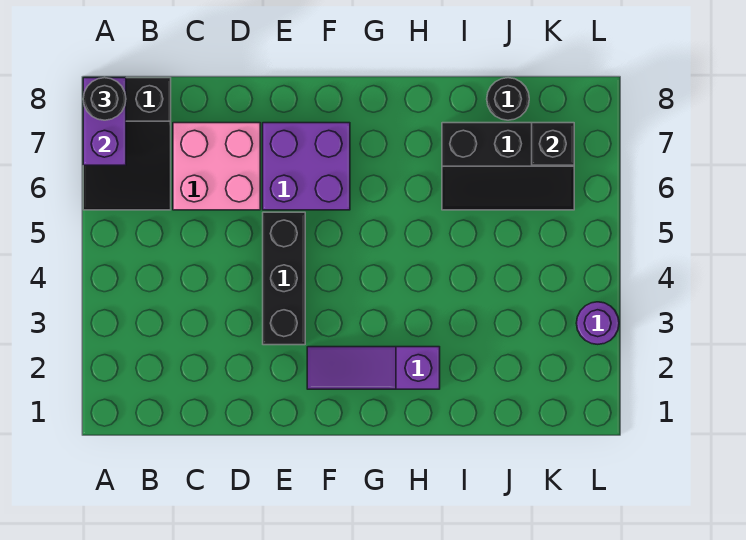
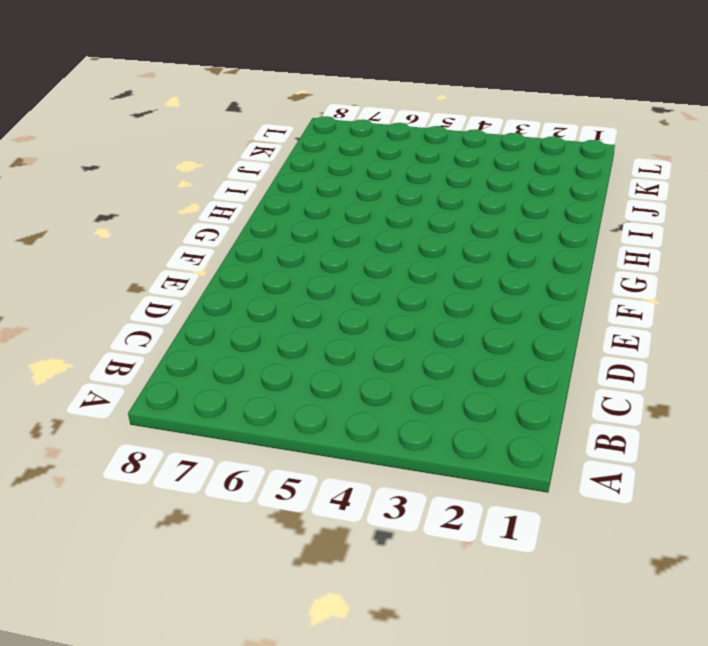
none -> black slope A6:B8 level 1 top 8
none -> pink brick C6:D7 level 1

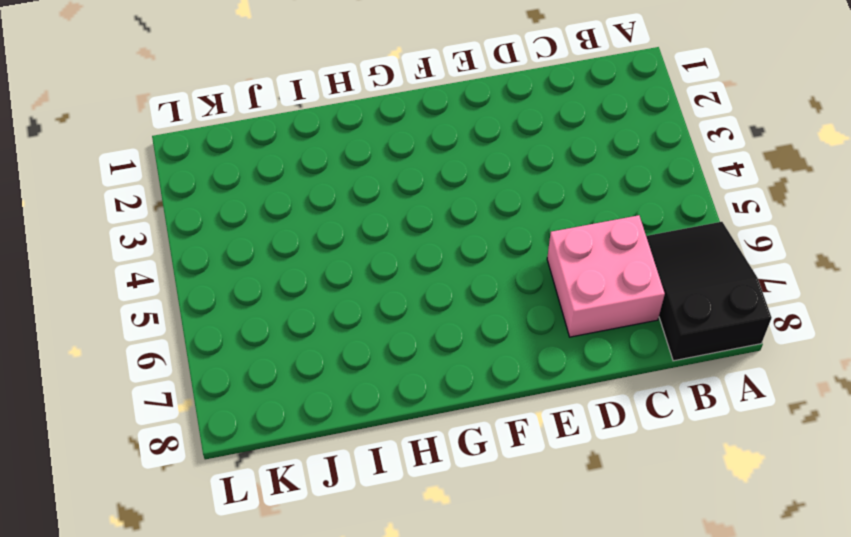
none -> black brick E3:E5 level 1
none -> purple brick E6:F7 level 1

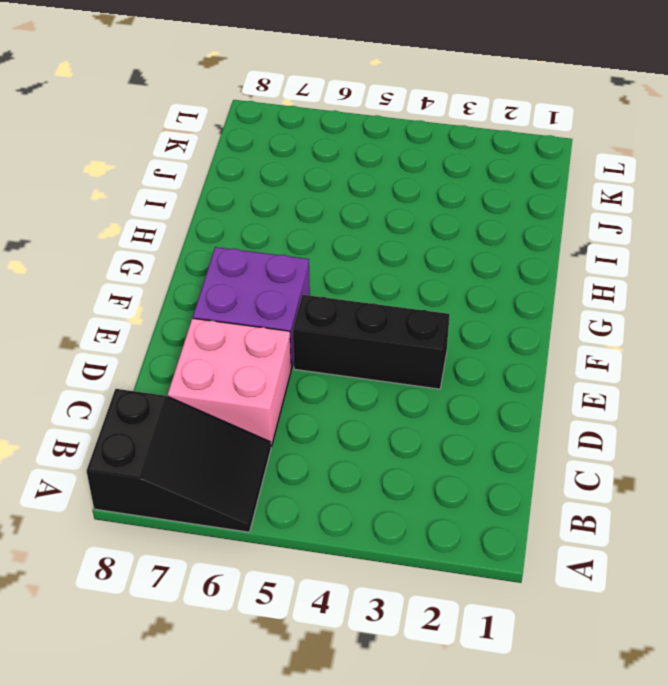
none -> purple slope F2:H2 level 1 top H
none -> black slope I6:K7 level 1 top 7

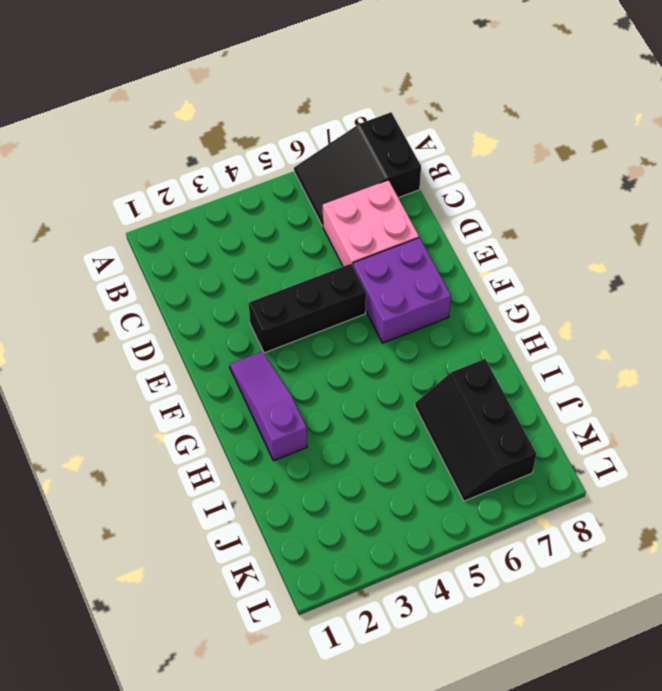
none -> black round brick J8 level 1
none -> purple round brick L3 level 1

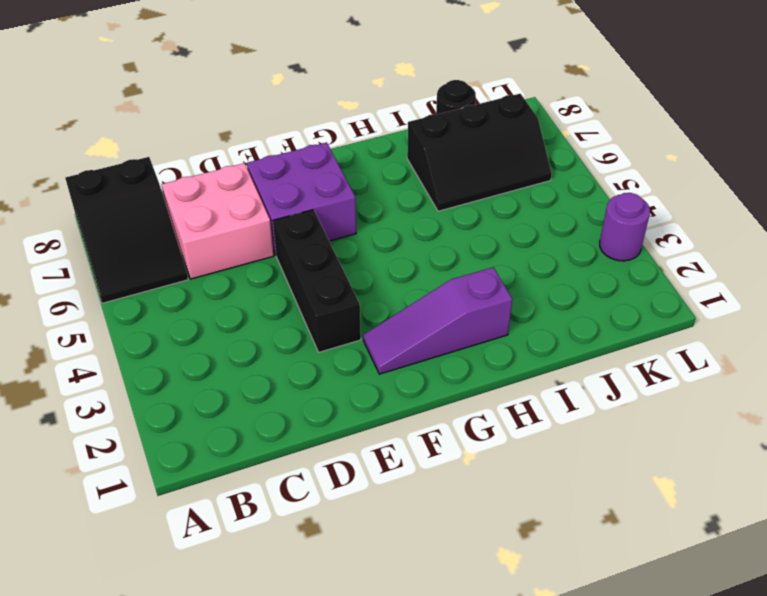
none -> purple brick A7:A8 level 2
none -> black brick K7 level 2

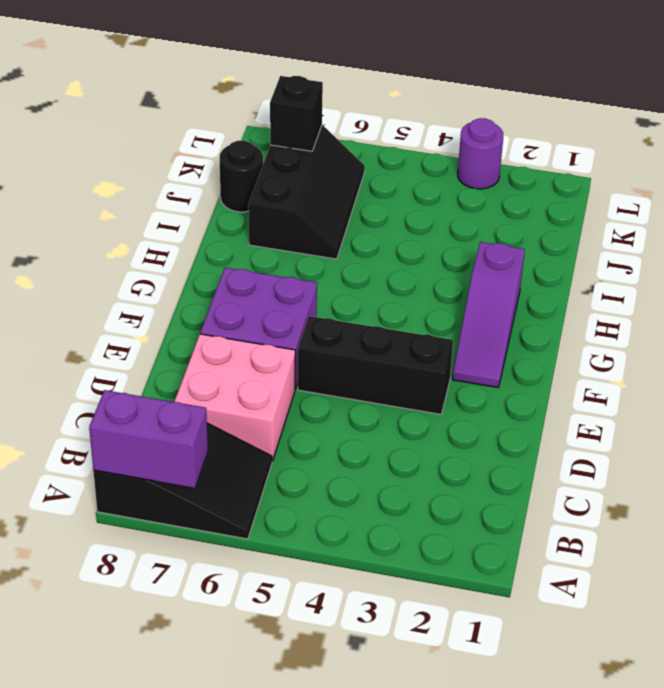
none -> black round brick A8 level 3

